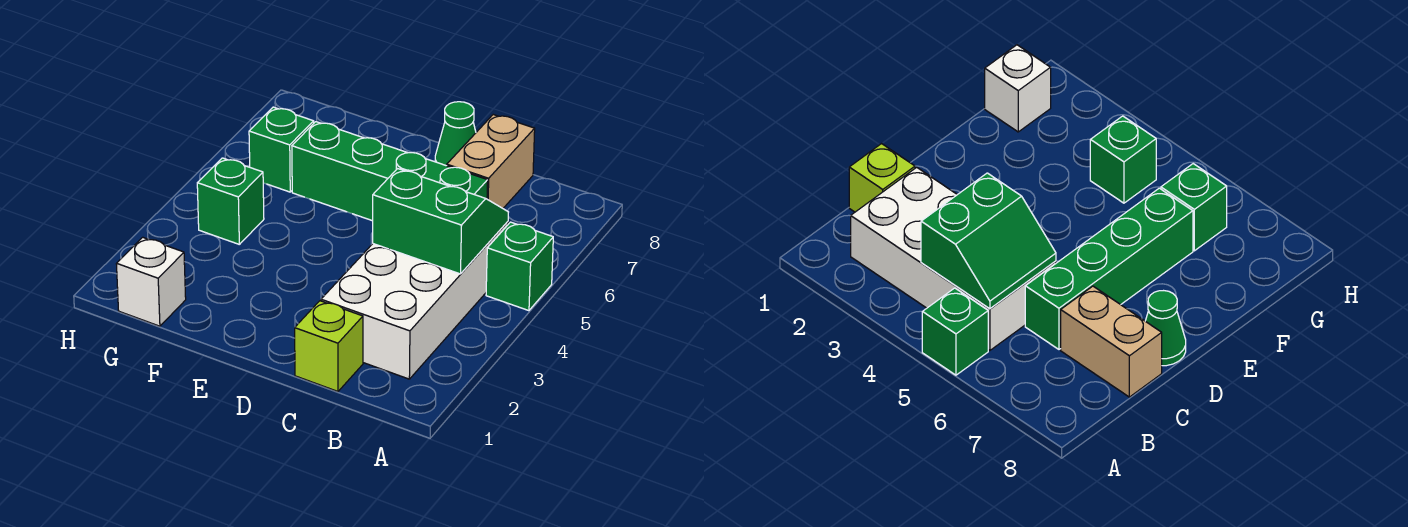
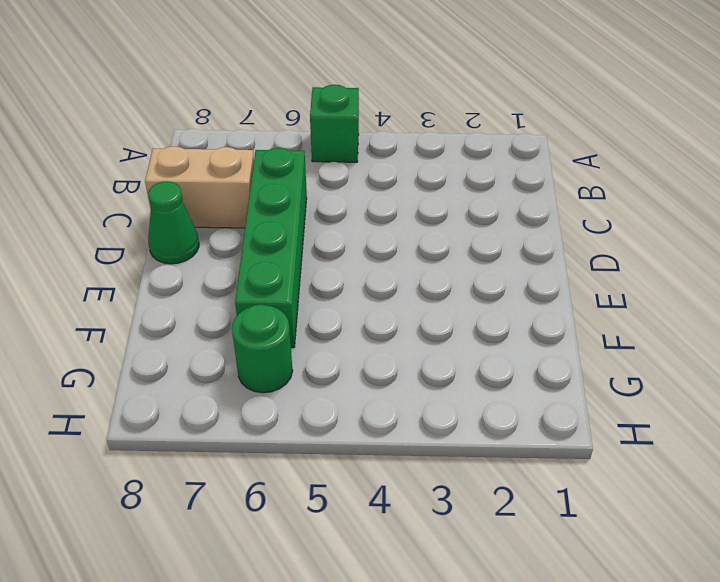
green round brick G6 level 1 -> green brick G6 level 1
none -> white brick B2:C5 level 1
none -> lime brick C1 level 1

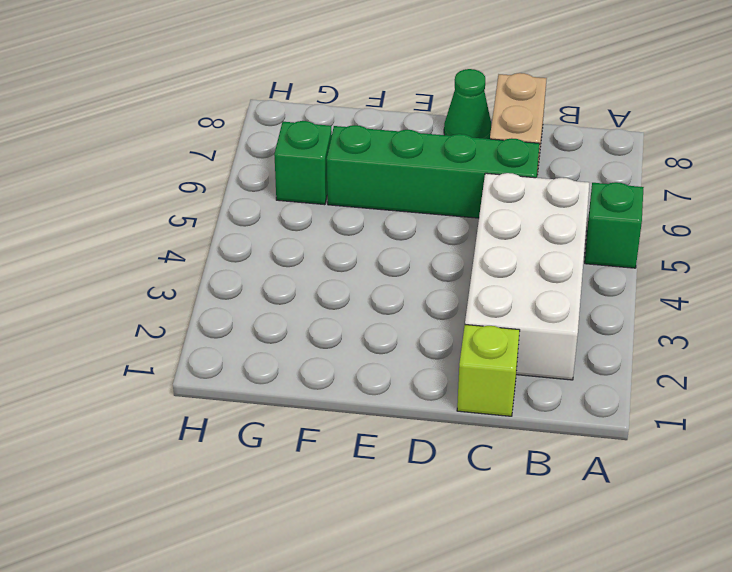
none -> white brick G1 level 1
none -> green brick G4 level 1

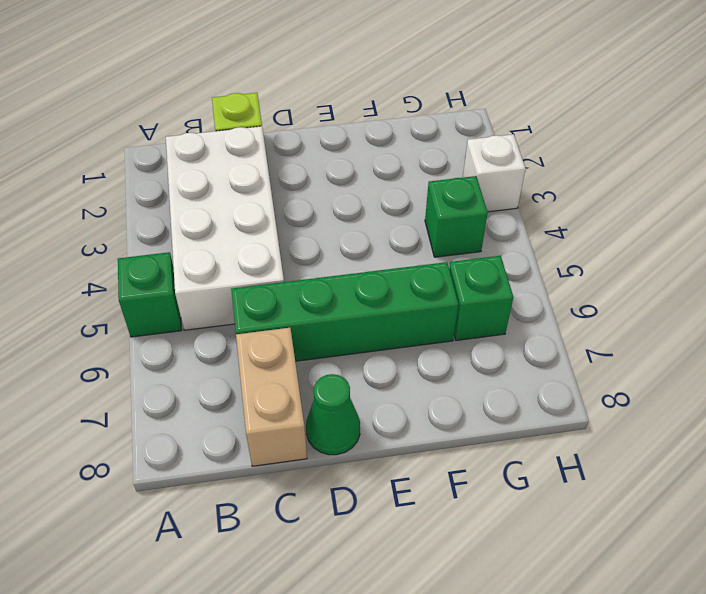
white brick H3 level 1 -> white brick G1 level 1
none -> green slope B4:C5 level 2 top 4

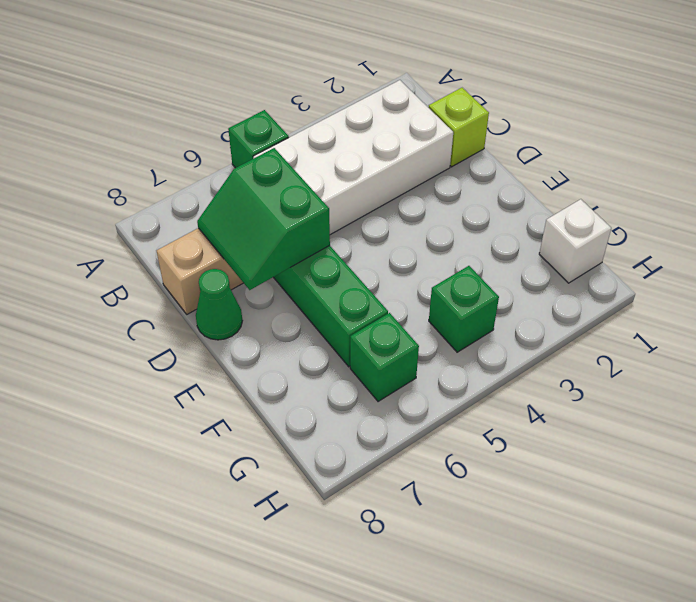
green slope C6:D7 level 2 top 6 -> green slope B4:C5 level 2 top 4

